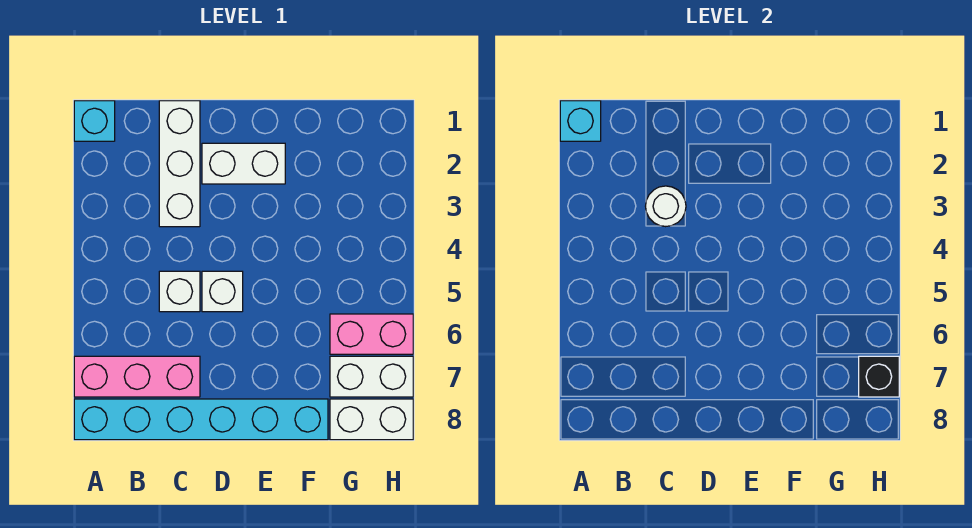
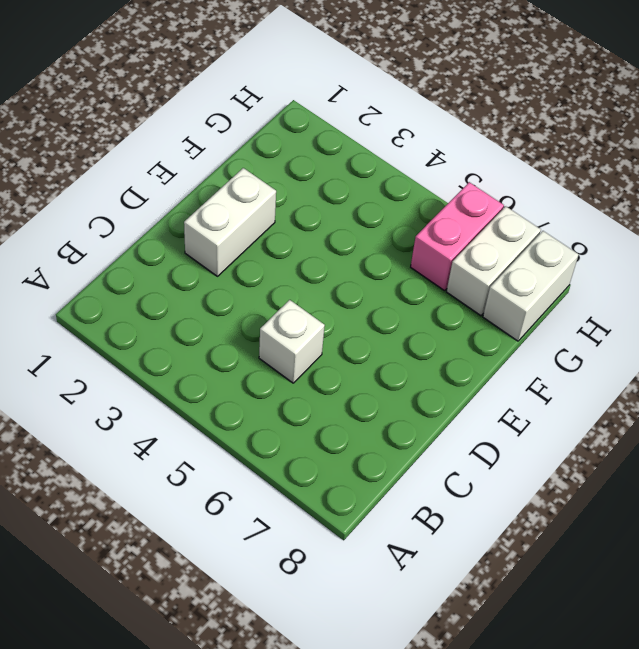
none -> cyan brick A1 level 1
none -> pink brick A7:C7 level 1
none -> cyan brick A8:F8 level 1

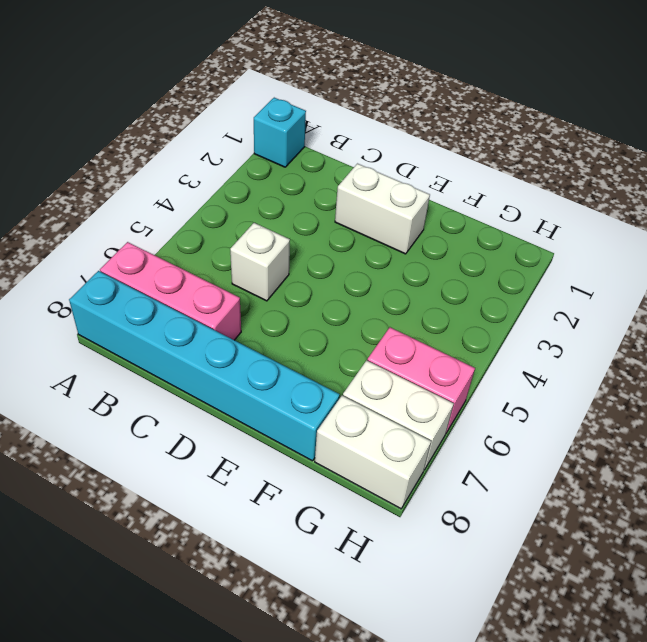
none -> white brick C1:C3 level 1
none -> white brick D5 level 1
none -> cyan brick A1 level 2

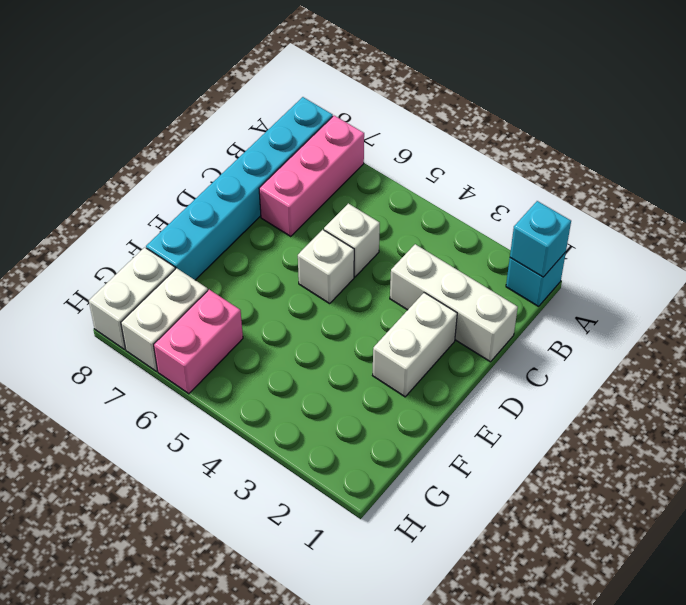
none -> white round brick C3 level 2
none -> black brick H7 level 2

